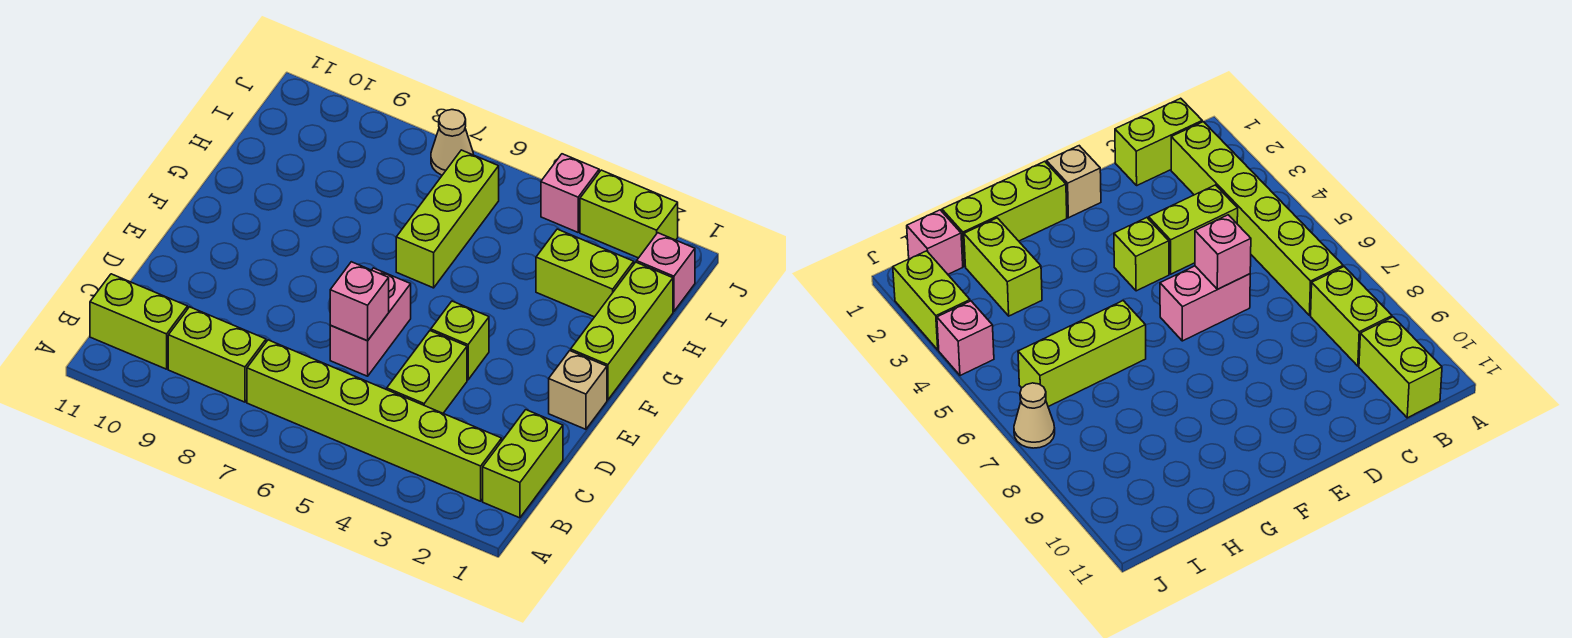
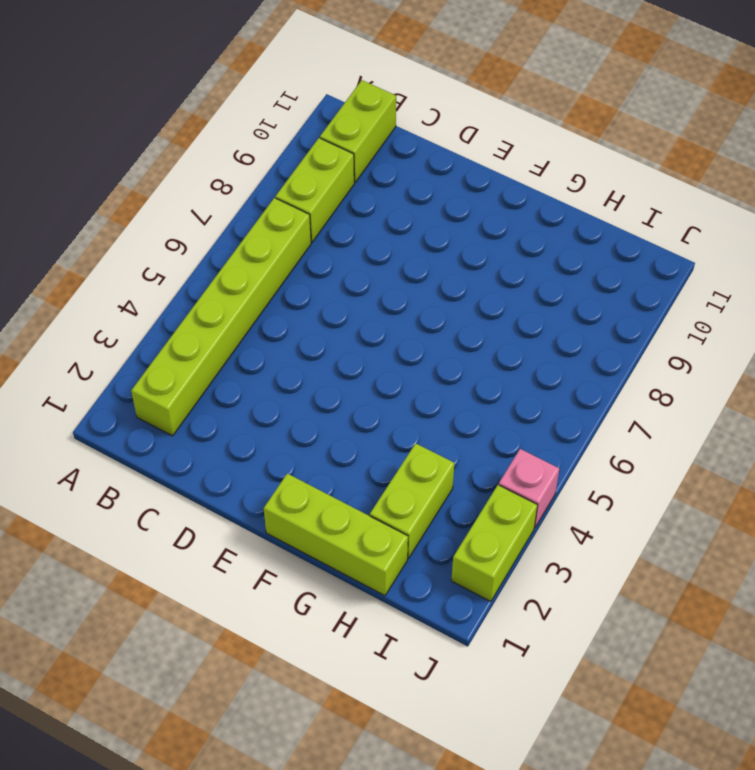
none -> lime brick B1:C1 level 1
none -> lime brick C4:D4 level 1
none -> pink brick D6:E6 level 1

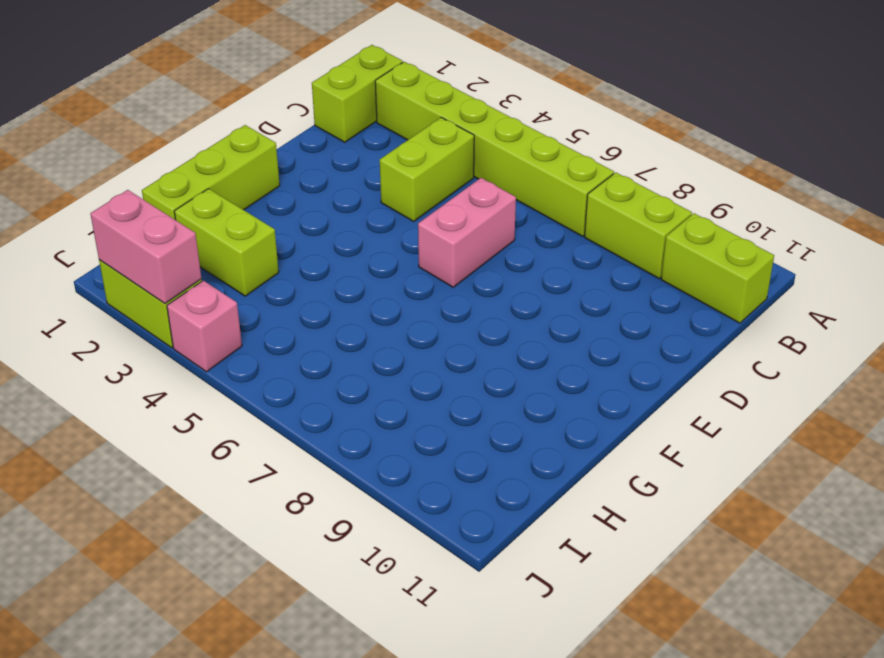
pink brick J2:J3 level 2 -> none
none -> tan brick E1 level 1
none -> lime brick E4 level 1
none -> lime brick G6:I6 level 1

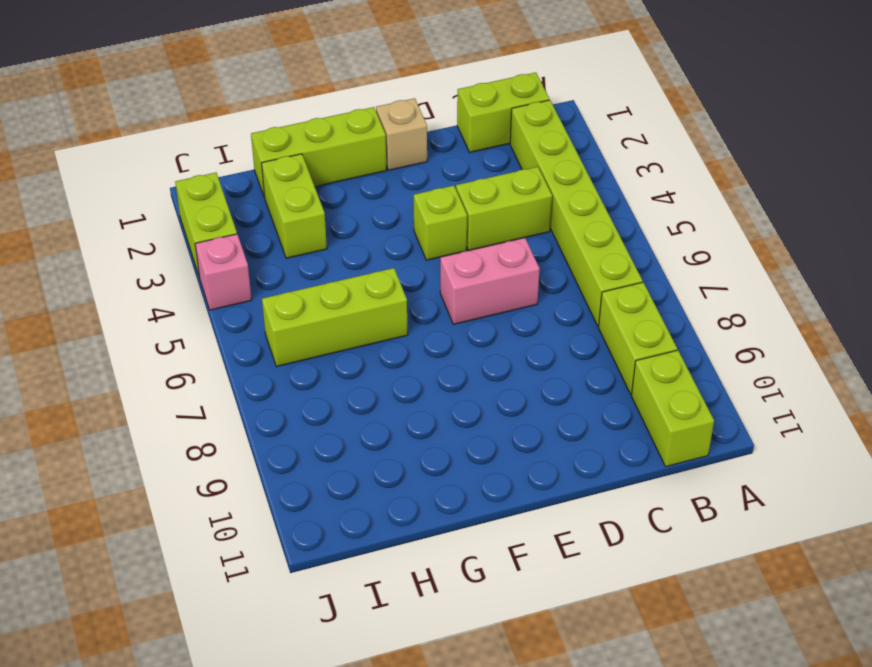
none -> pink brick I1 level 1
none -> tan cone J7 level 1
none -> pink brick D6 level 2

